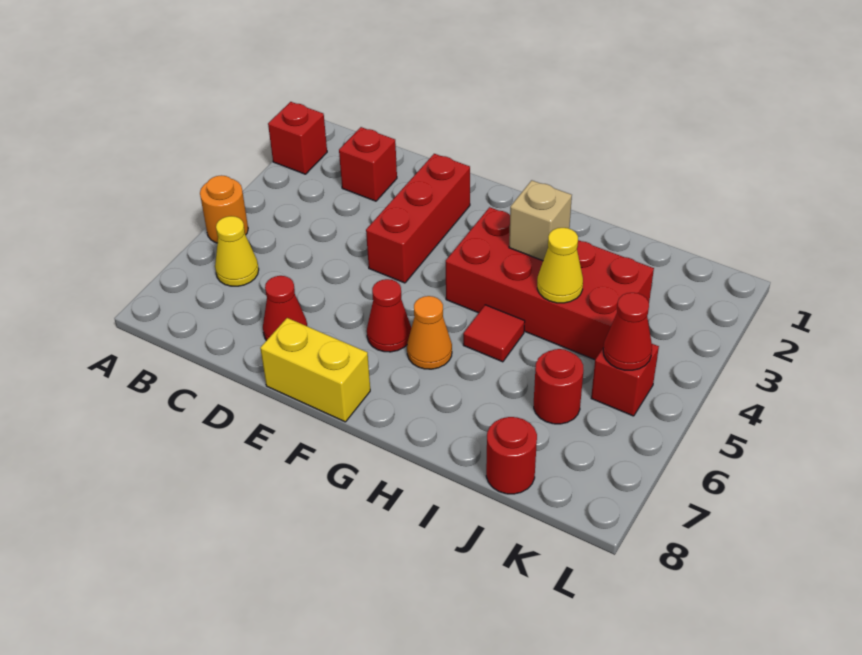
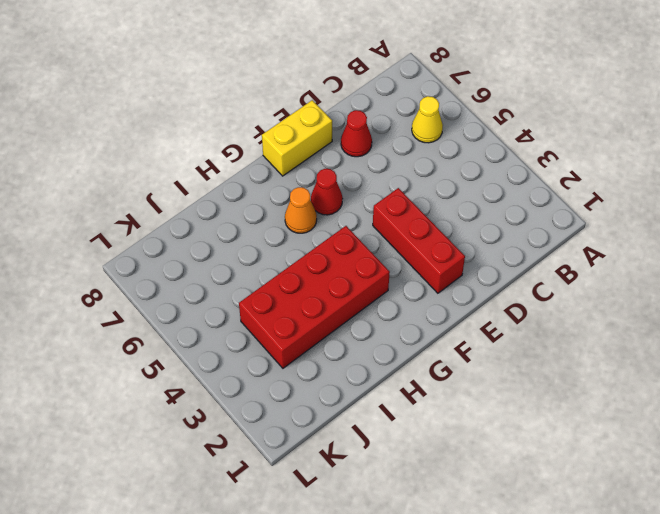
none -> red brick A2 level 1
none -> orange round brick A5 level 1
none -> red brick C2 level 1

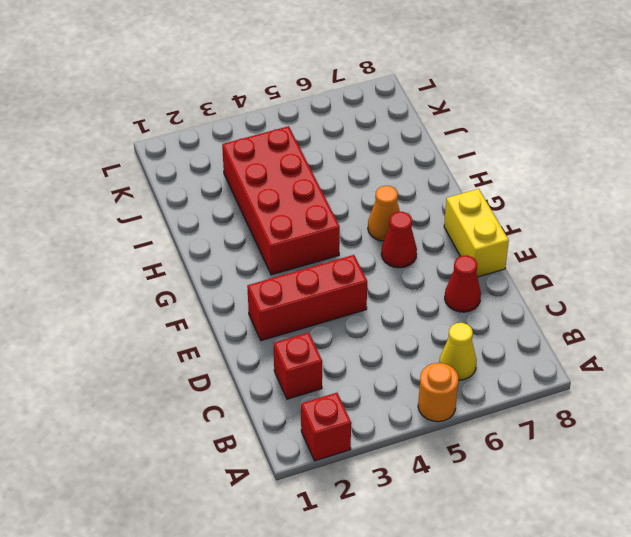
none -> red tile H5 level 1
none -> red round brick J6 level 1
none -> red round brick J8 level 1

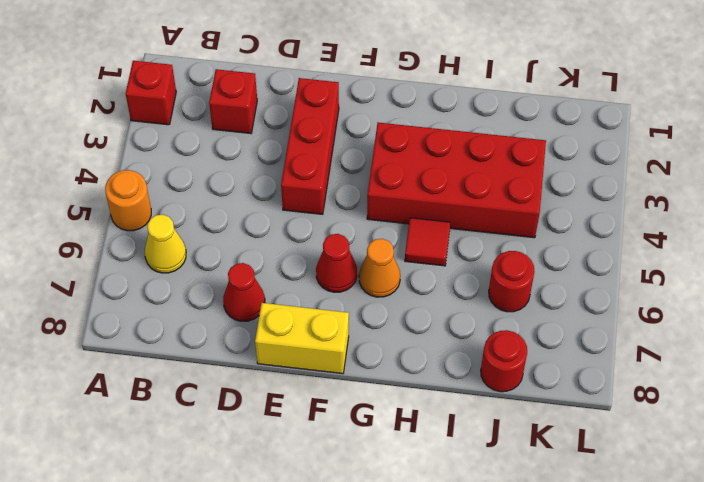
none -> red brick K5 level 1
none -> tan brick H3 level 2
none -> yellow cone I4 level 2

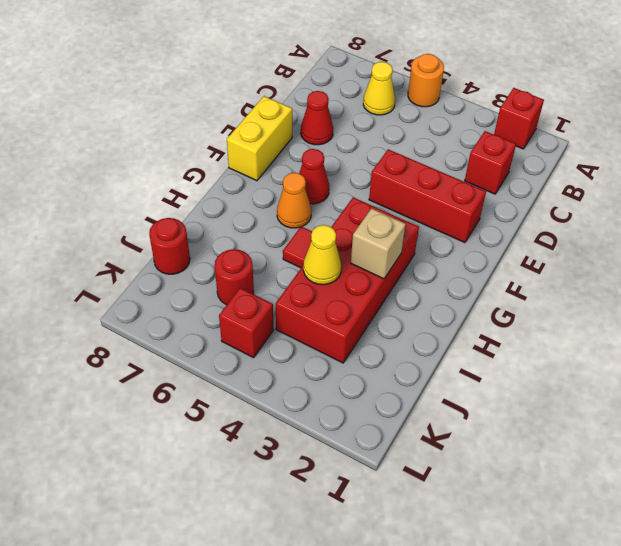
none -> red cone K5 level 2

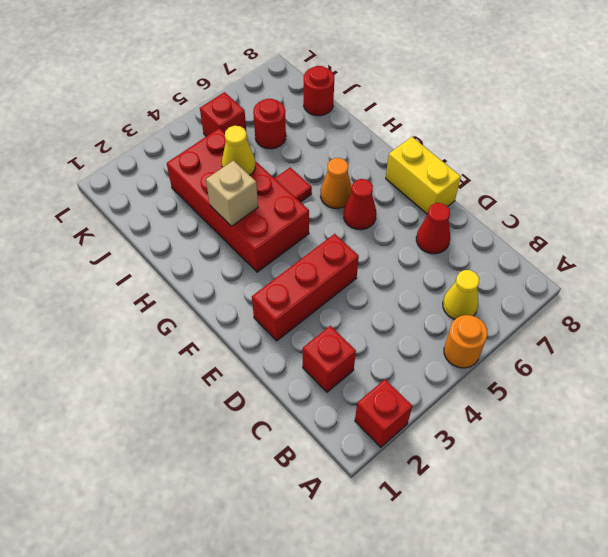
none -> red cone K5 level 2

